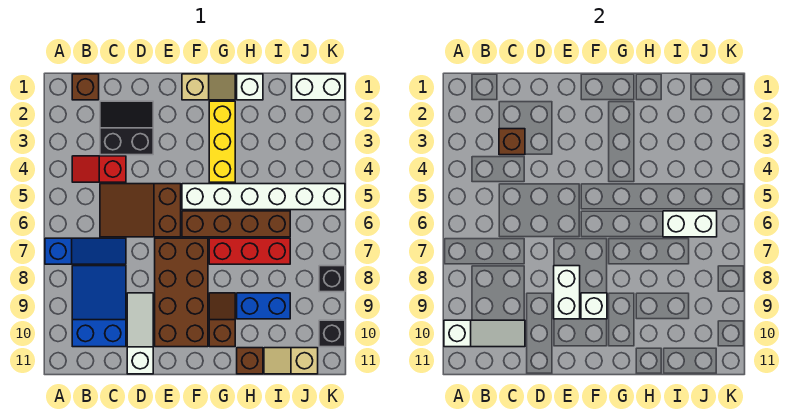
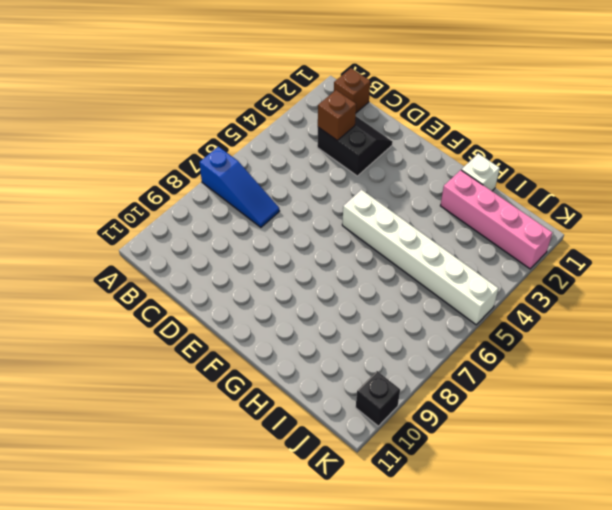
pink brick H2:K2 level 1 -> none
none -> red slope B4:C4 level 1 top C
none -> blue slope B8:C10 level 1 top 10
none -> brown slope C5:E6 level 1 top E

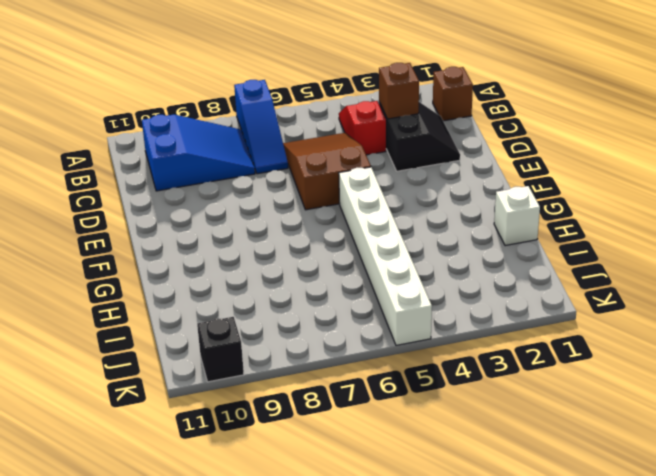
none -> white slope D9:D11 level 1 top 11
none -> brown brick E7:F10 level 1
none -> tan slope F1:G1 level 1 top F

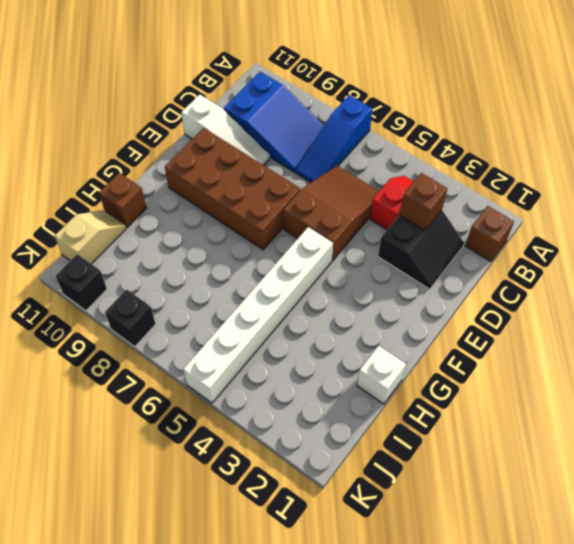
none -> tan slope F1:G1 level 1 top F
none -> brown brick F6:I6 level 1
none -> yellow brick G2:G4 level 1

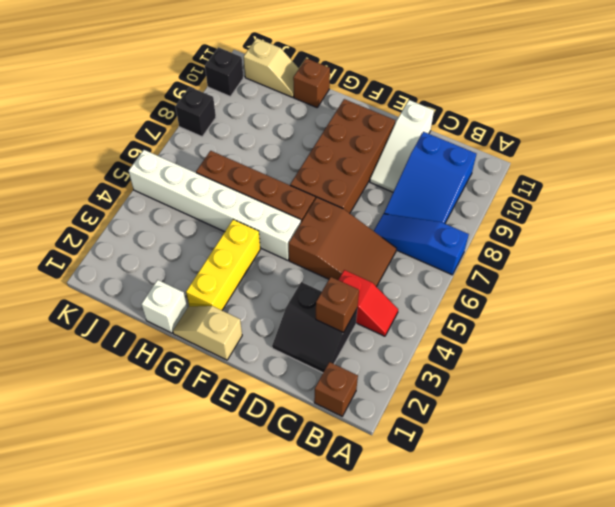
none -> red brick G7:I7 level 1
none -> brown slope G9:G10 level 1 top 10
none -> blue brick H9:I9 level 1

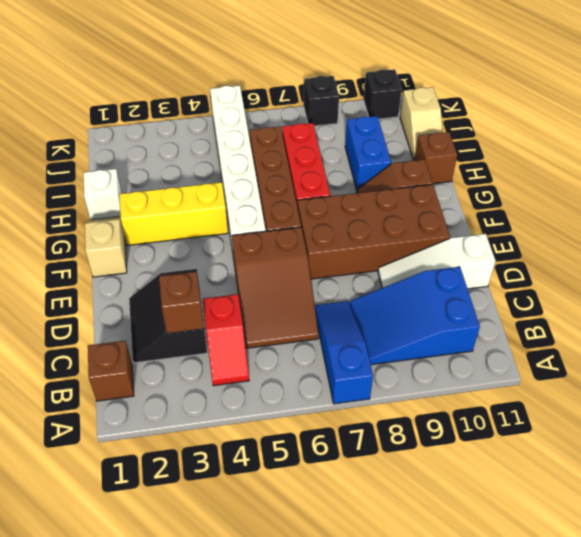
none -> white brick J1:K1 level 1
none -> white slope A10:C10 level 2 top A
none -> white brick E8:E9 level 2

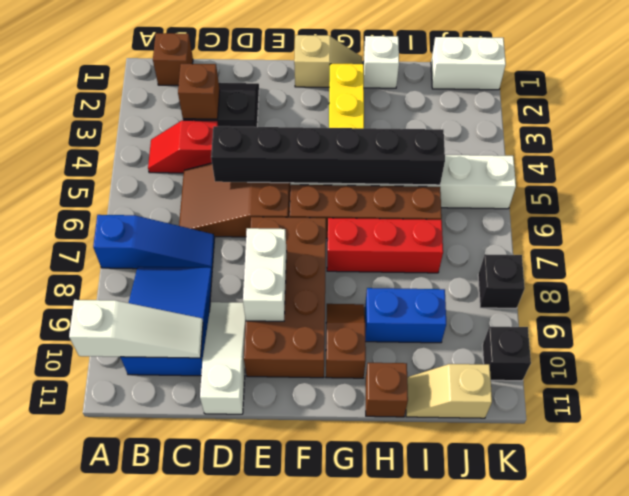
black brick D5:I5 level 2 -> none
none -> white brick F9 level 2
none -> white brick I6:J6 level 2

